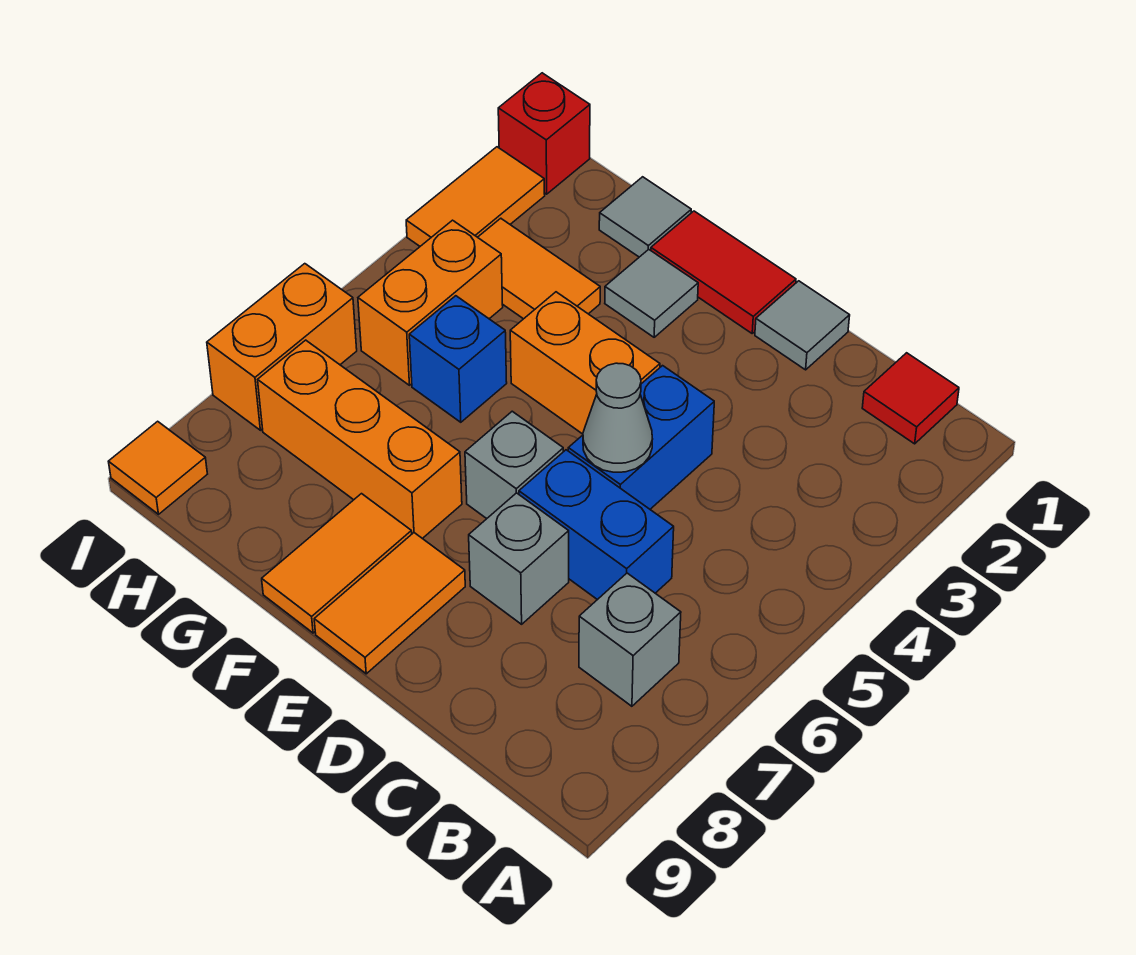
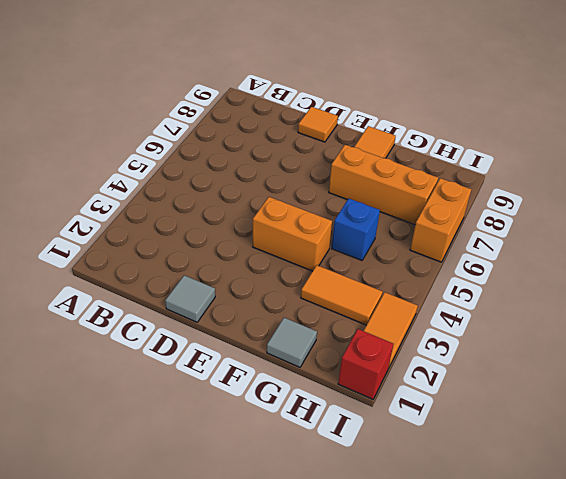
orange tile D9 level 1 -> orange tile I9 level 1
none -> red tile B1 level 1
none -> grey brick B7 level 1
none -> blue brick C6:D6 level 1

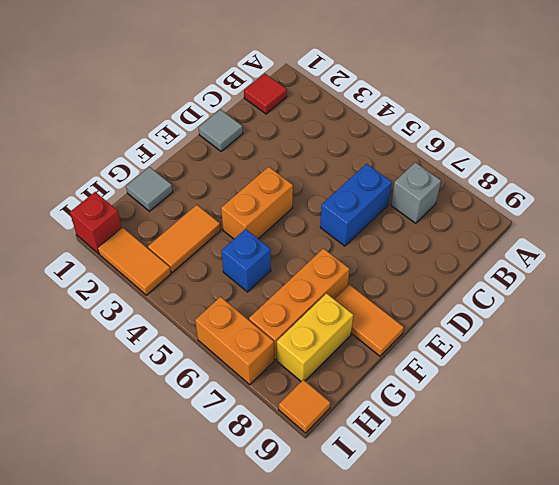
yellow brick G8:H8 level 1 -> none
none -> blue brick D4:D5 level 1
none -> grey brick D7 level 1
none -> red tile E1:F1 level 1

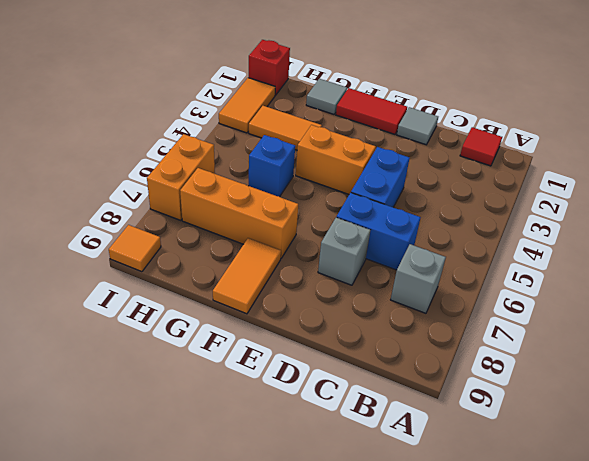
none -> grey brick E6 level 1
none -> orange tile E8:E9 level 1
none -> grey tile F2 level 1

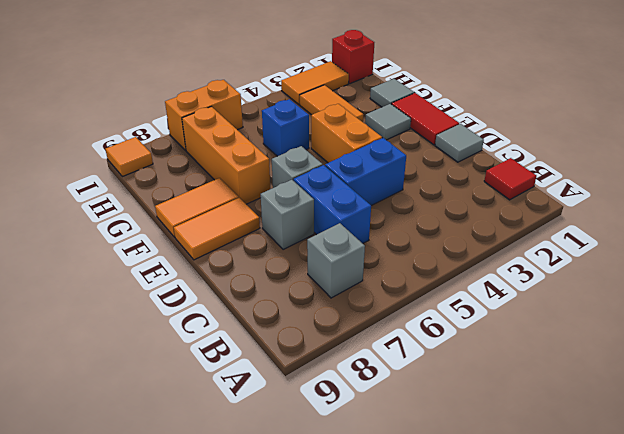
none -> orange brick H4:H5 level 1
none -> grey cone D5 level 2

